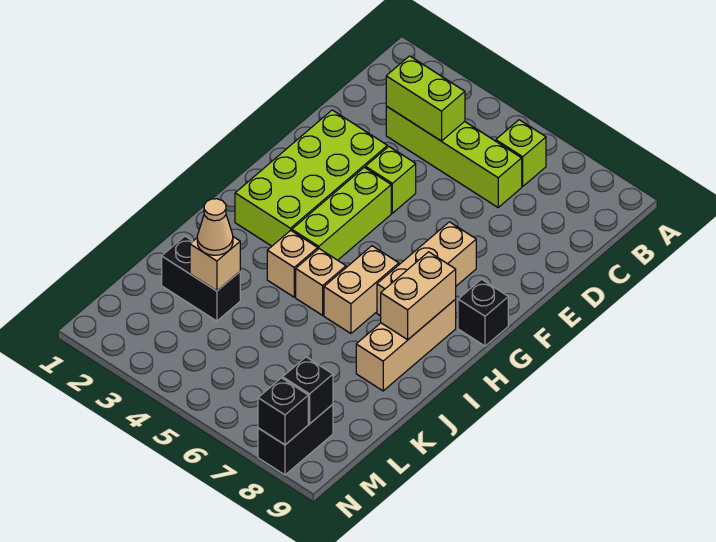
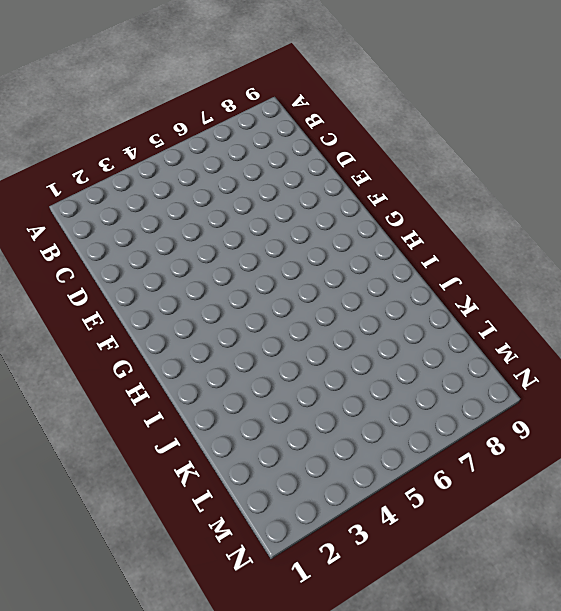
none -> lime brick B6 level 1
none -> lime brick C3:C6 level 1
none -> lime brick E2:H3 level 1

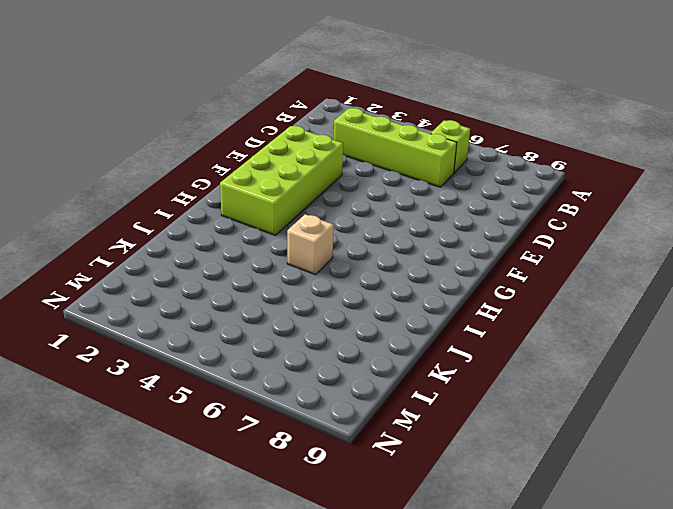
none -> lime brick E4 level 1
none -> lime brick F4:H4 level 1
none -> tan brick F7:H7 level 1

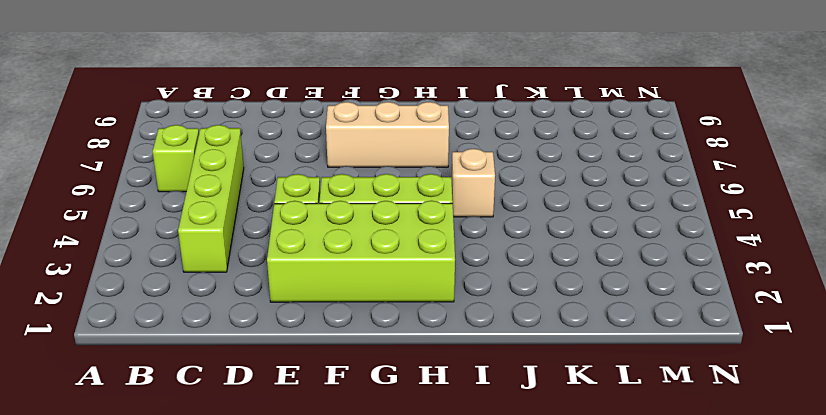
none -> black brick G9 level 1
none -> tan brick H6:I6 level 1
none -> tan brick H8:J8 level 1

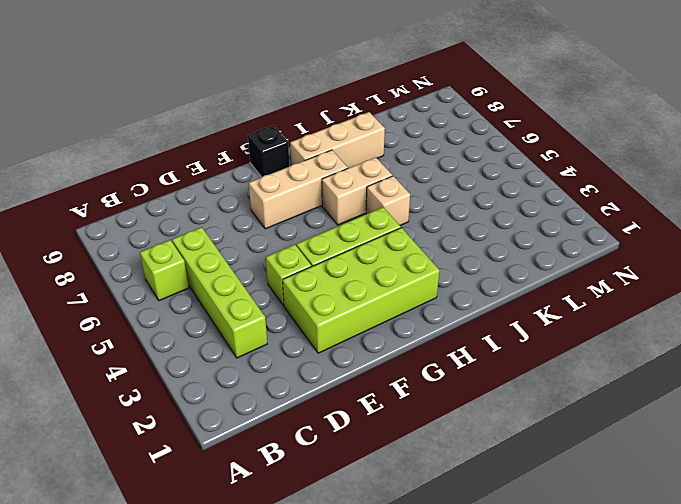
none -> tan brick I4 level 1
none -> black brick K2:K3 level 1
none -> black brick M8:N8 level 1

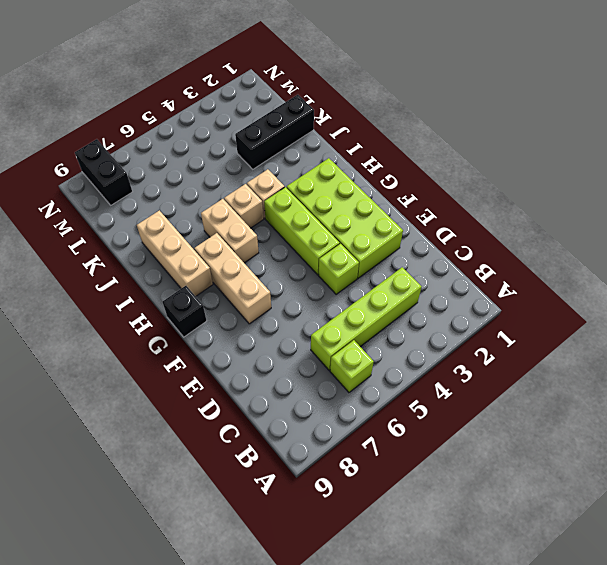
black brick K1:K3 level 1 -> black brick K2:K3 level 1
none -> lime brick C3:C4 level 2
none -> tan brick H8:I8 level 2
none -> tan brick K3 level 2

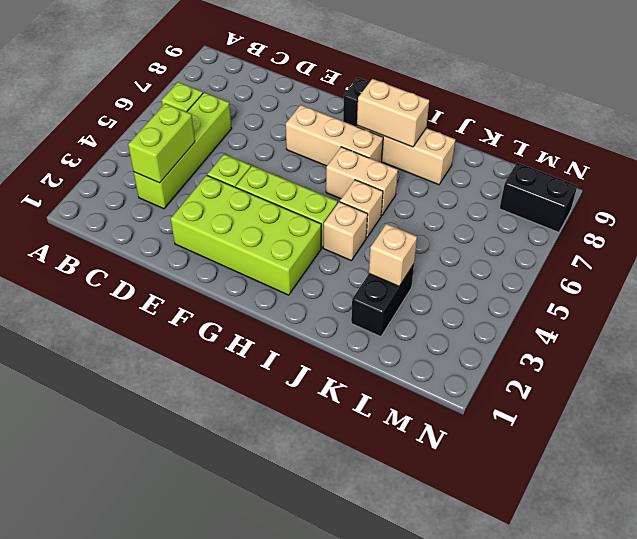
none -> black brick M8 level 2
none -> black brick N8 level 2
none -> tan cone K3 level 3

